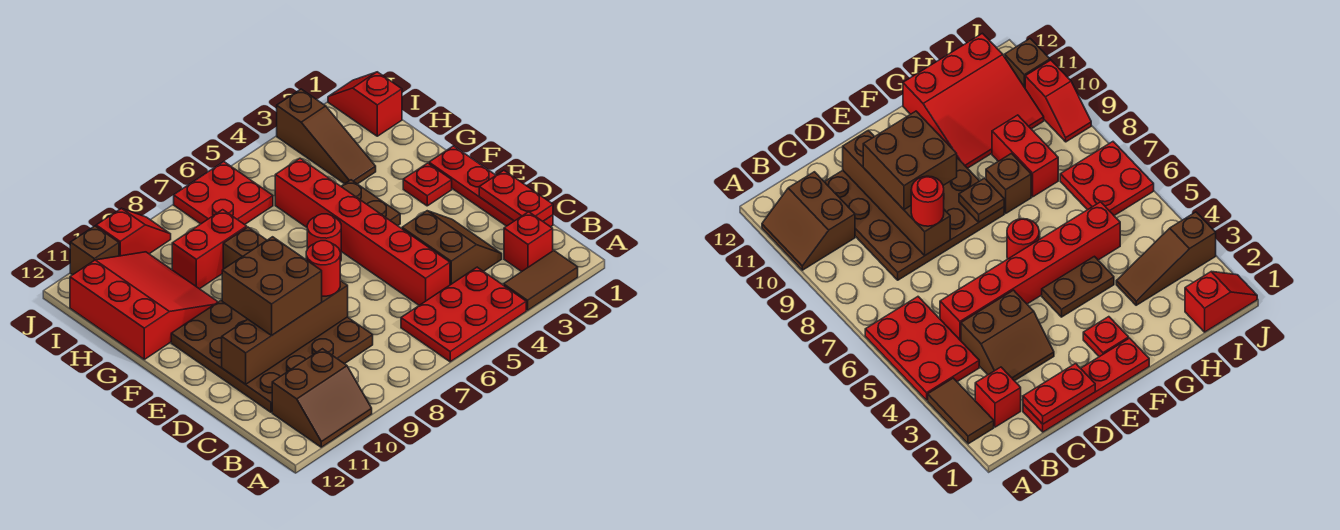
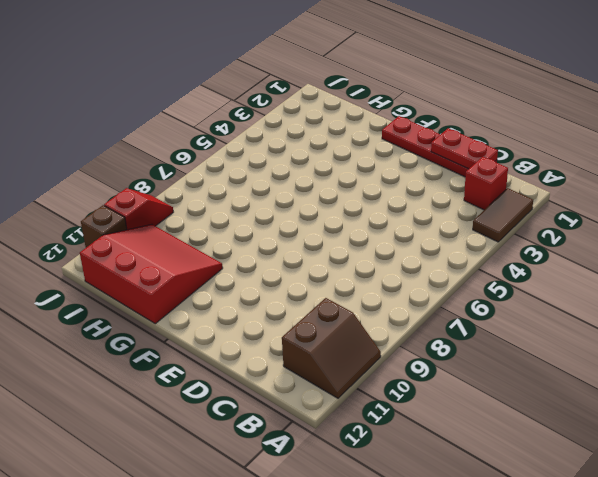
none -> red plate A4:B6 level 1
none -> brown slope C3:D4 level 1 top 4
none -> red brick C5:H5 level 1

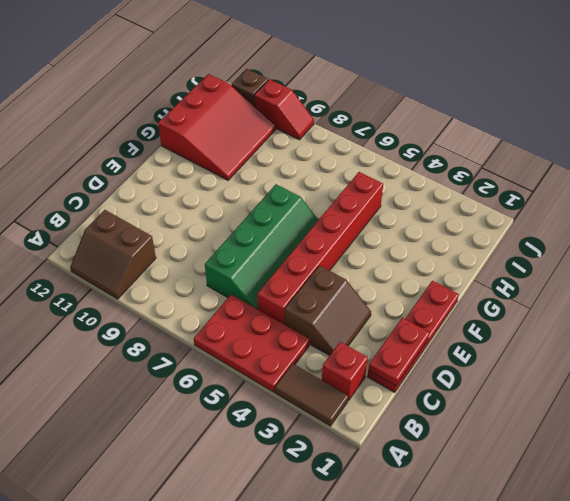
green slope C6:F7 level 1 top 7 -> red round brick F6 level 1
none -> brown plate C8:F11 level 1
none -> red plate F2 level 1
none -> brown plate F4:G4 level 1

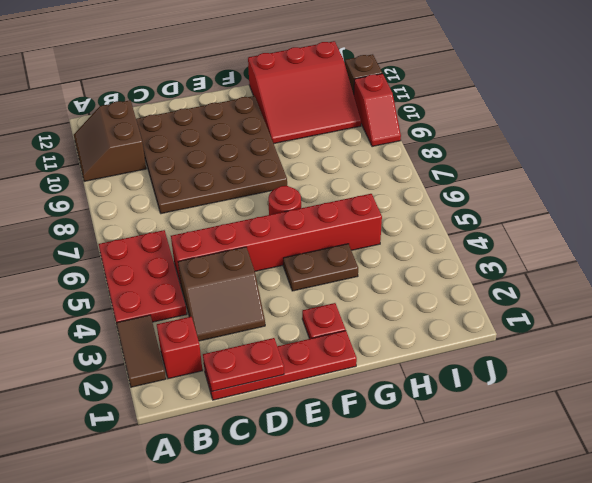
none -> brown brick G8 level 1
none -> brown slope H3:J3 level 1 top J
none -> red brick H8:H9 level 1

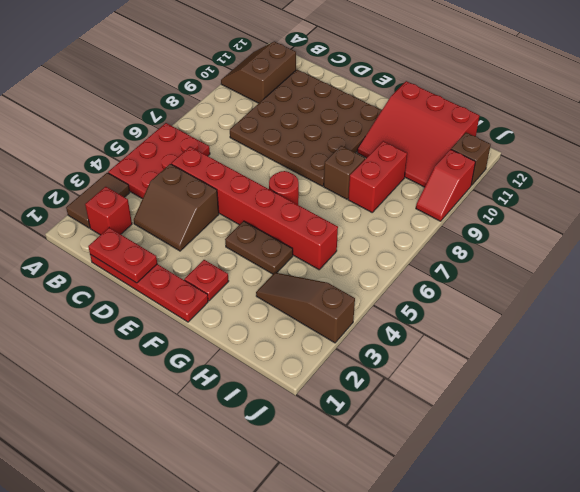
none -> red slope I1:J1 level 1 top I
none -> red plate I6:J7 level 1
none -> brown brick D8:D11 level 2

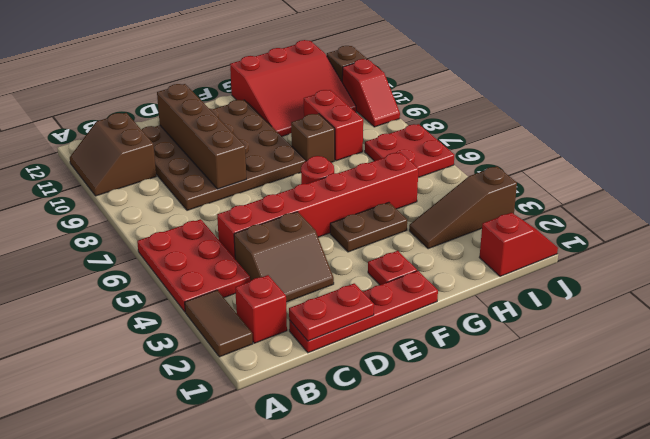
none -> brown plate F8 level 2
none -> red round brick D8 level 3
none -> brown brick D9:E10 level 3

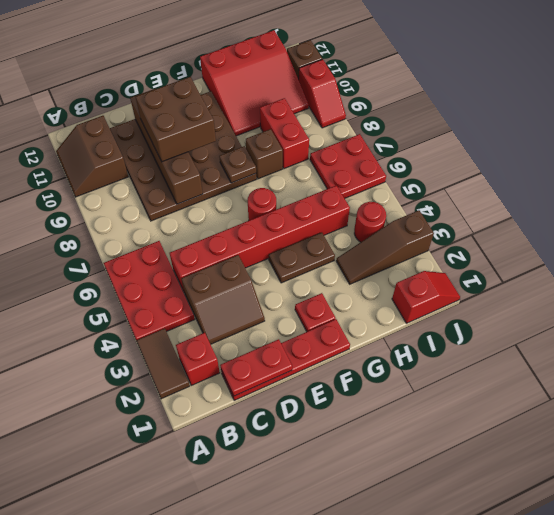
red round brick I4 level 1 -> red round brick D8 level 3

